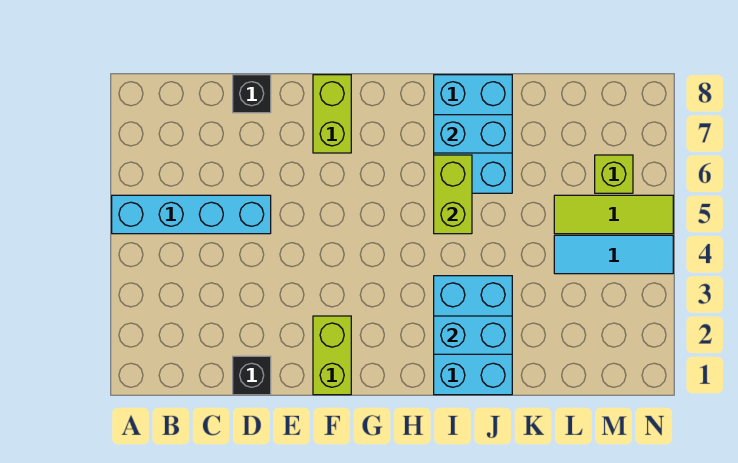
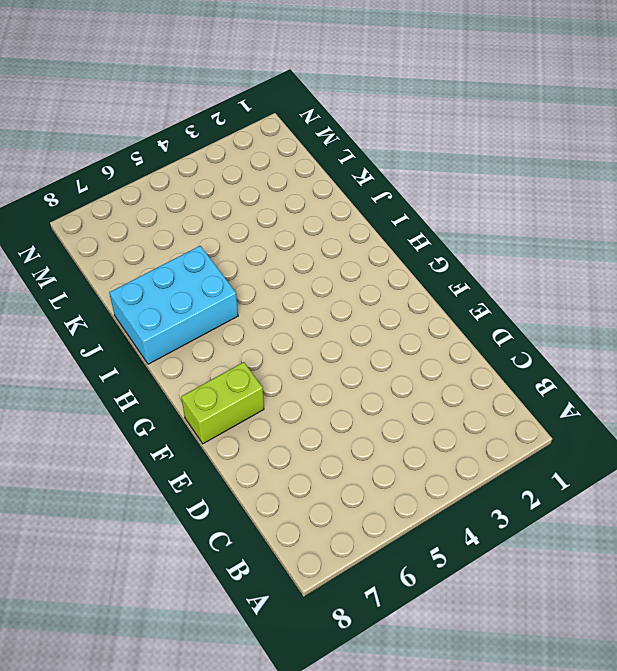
none -> cyan brick A5:D5 level 1
none -> black brick D1 level 1
none -> black brick D8 level 1

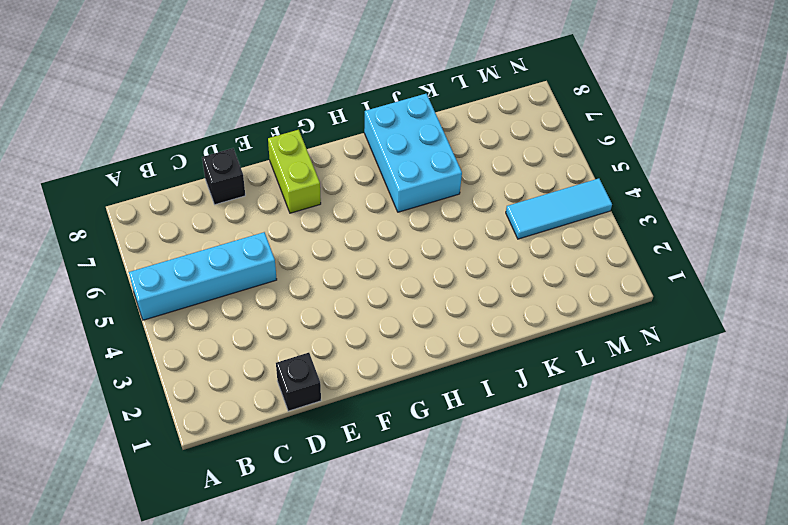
none -> lime brick F1:F2 level 1
none -> cyan brick I1:J3 level 1
none -> lime tile L5:N5 level 1

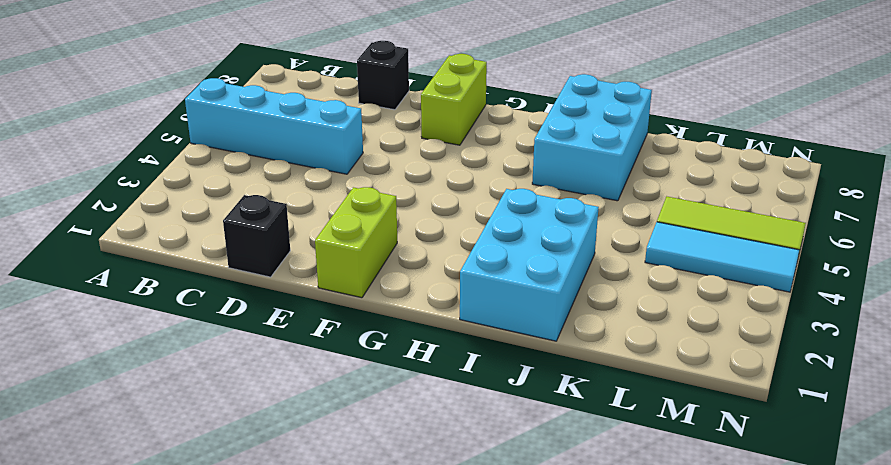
none -> lime brick M6 level 1
none -> cyan brick I2:J2 level 2
none -> lime brick I5:I6 level 2

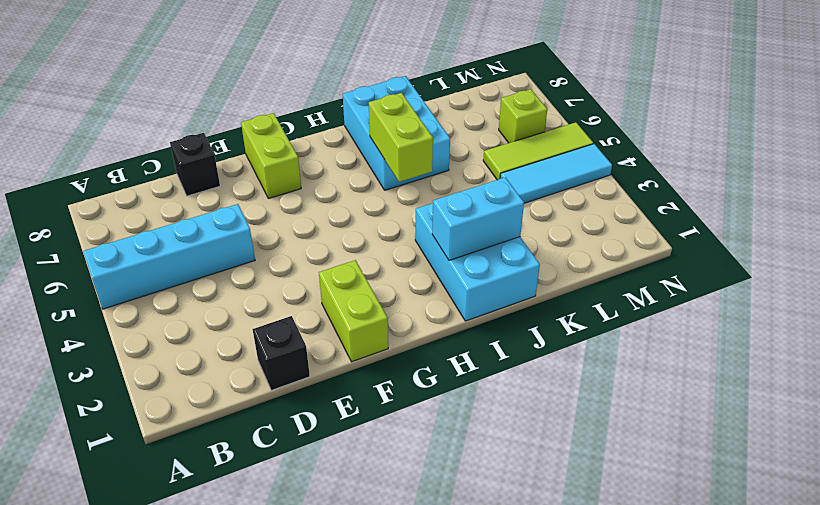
none -> cyan brick I7:J7 level 2

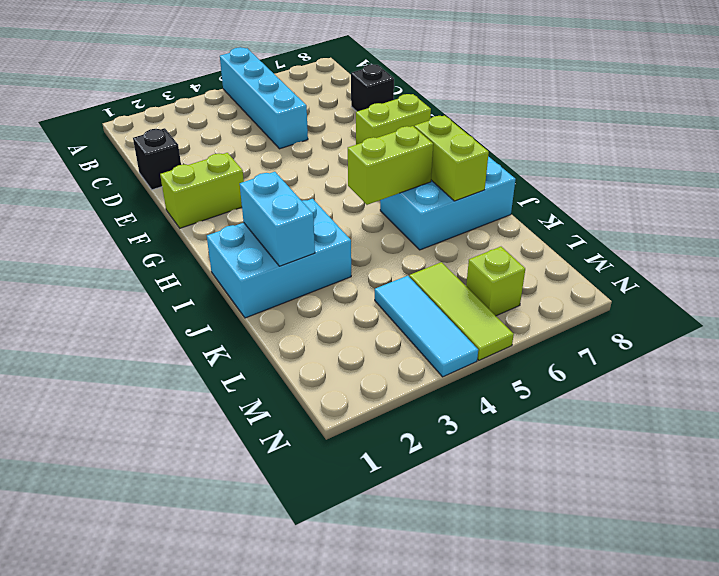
lime brick I7:J7 level 2 -> cyan brick I7:J7 level 2

